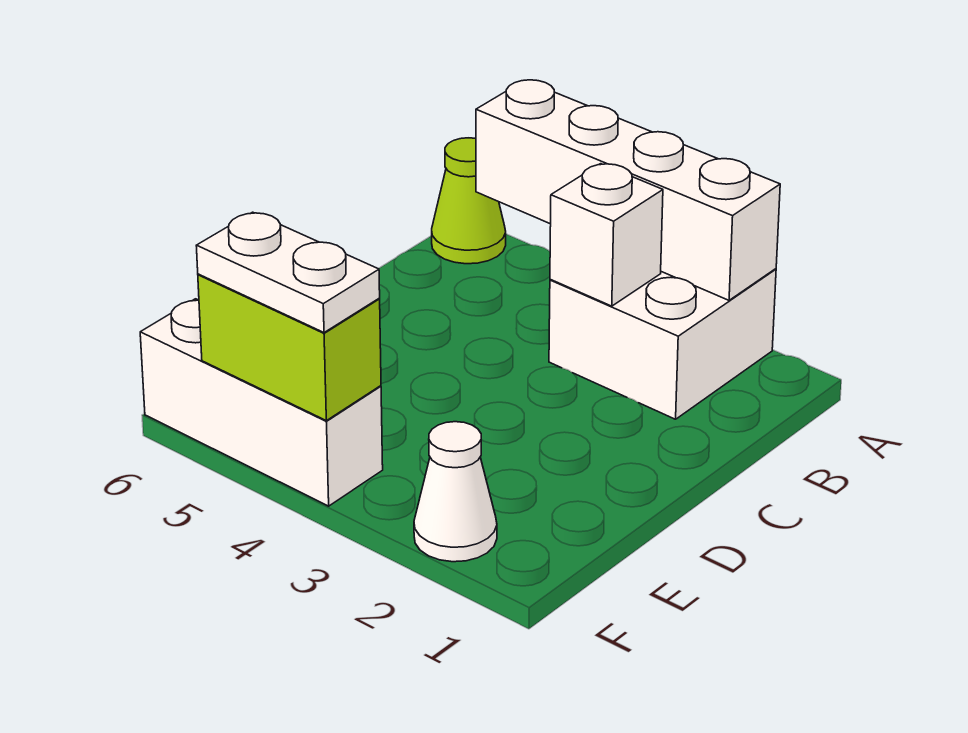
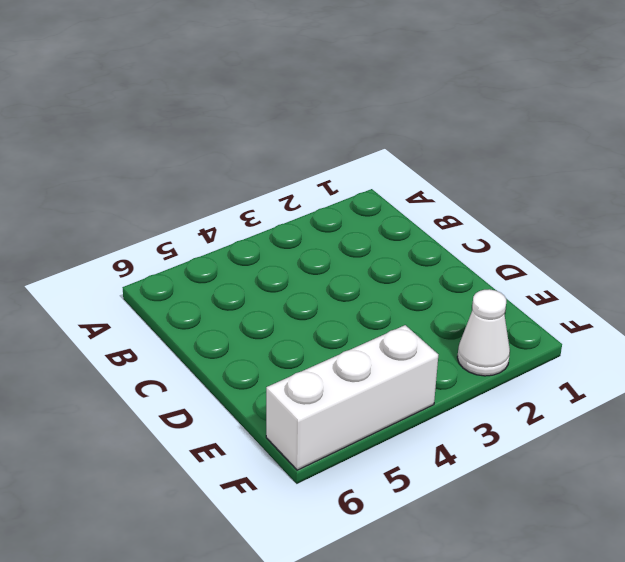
none -> white brick A2:B3 level 1
none -> lime cone A6 level 1

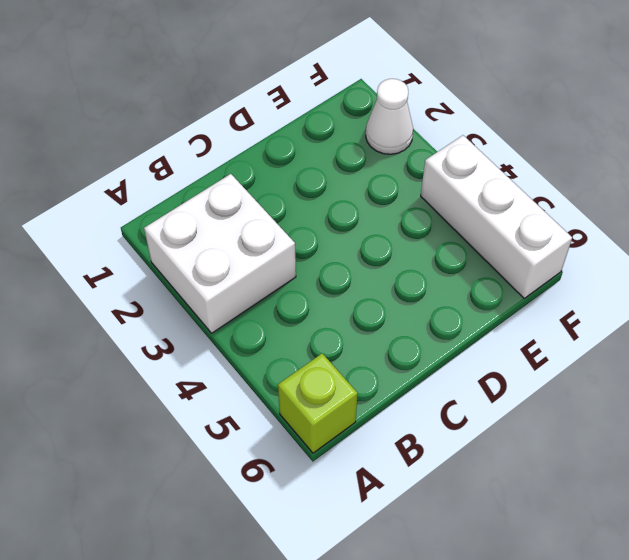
lime brick A6 level 1 -> lime cone A6 level 1
none -> white brick A2:A5 level 2
none -> white brick B3 level 2

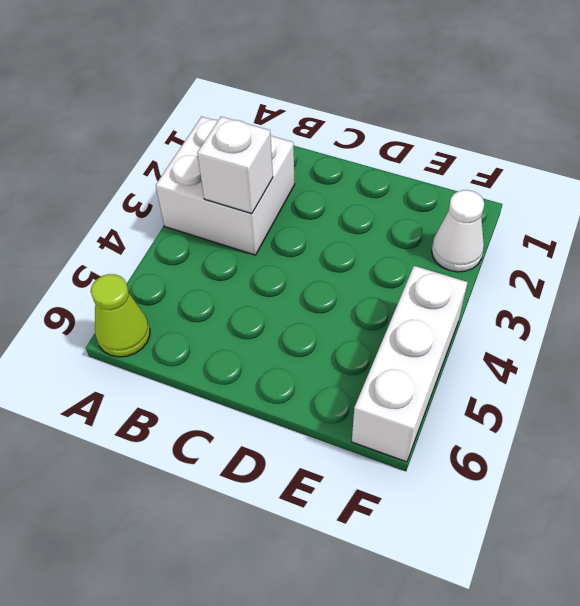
none -> white brick A2:A5 level 2
none -> lime brick F4:F5 level 2

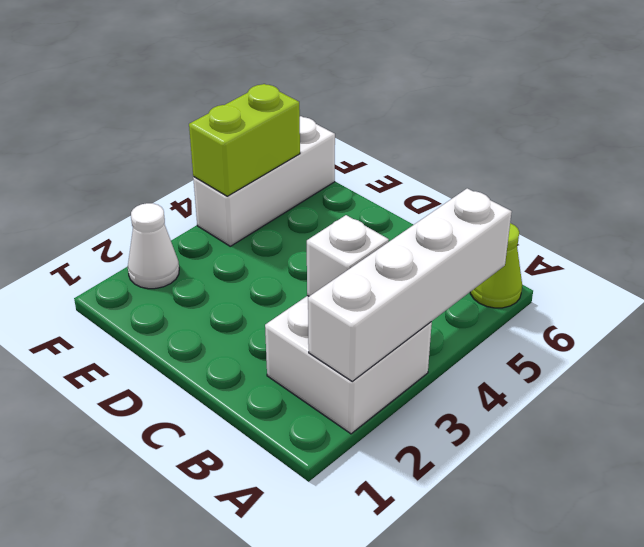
none -> white plate F4:F5 level 3

